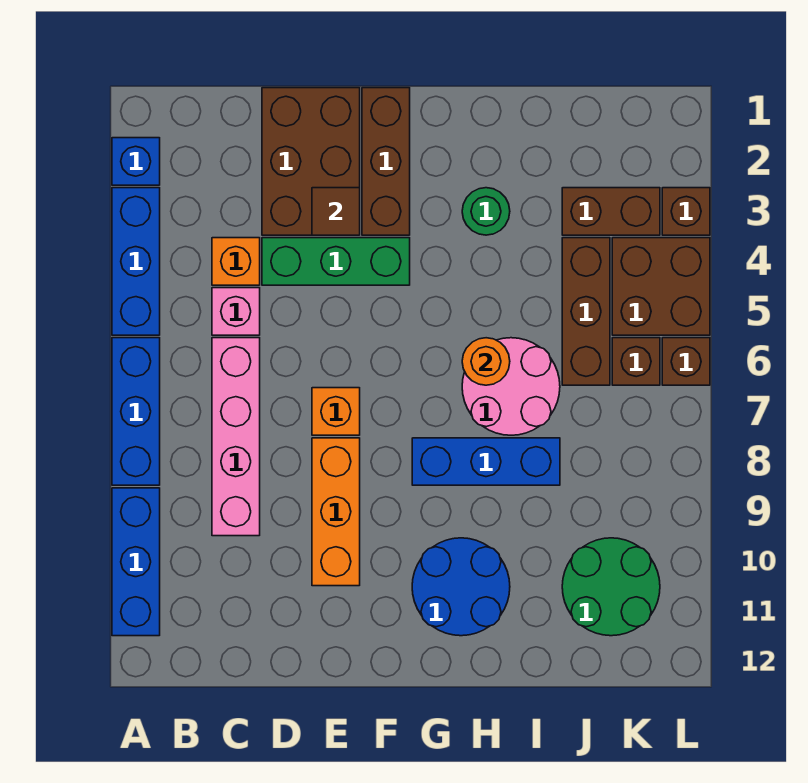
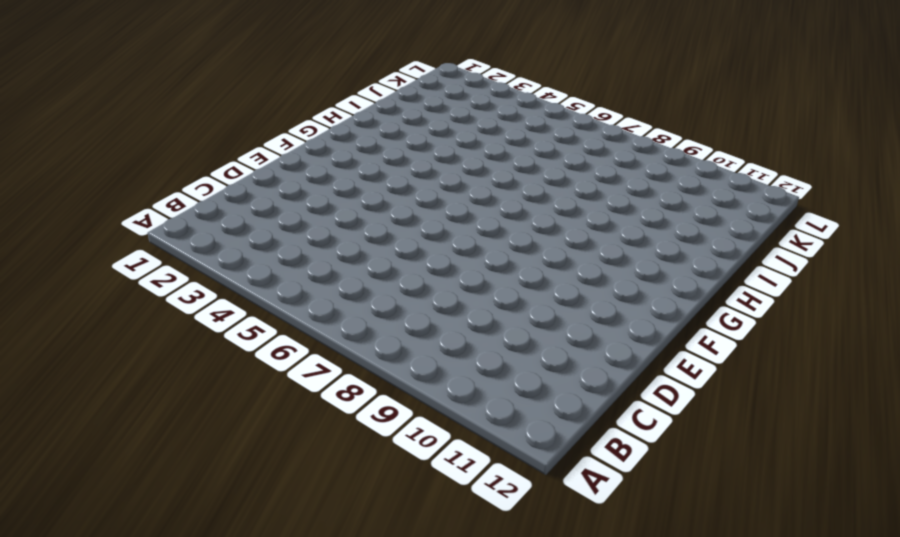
none -> blue brick A2 level 1
none -> blue brick A3:A5 level 1
none -> blue brick A6:A8 level 1

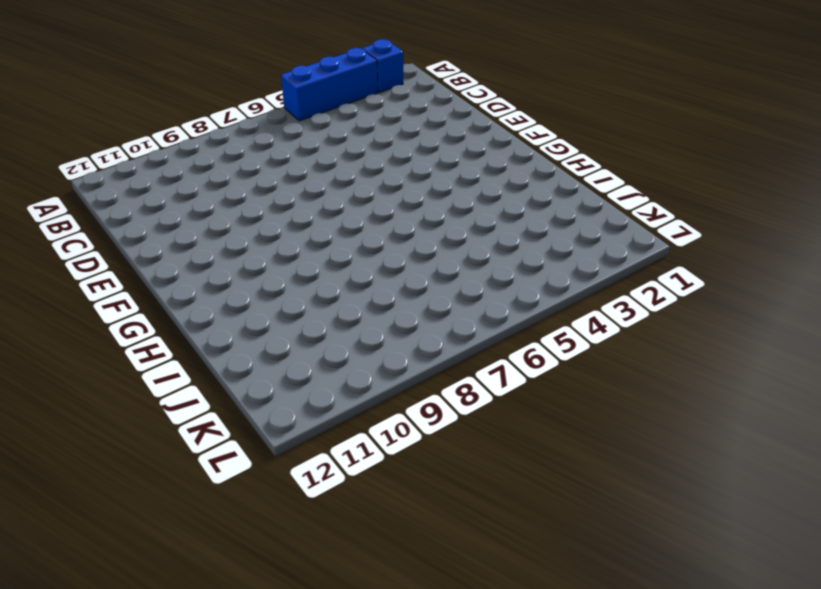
none -> blue brick A6:A8 level 1
none -> blue brick A9:A11 level 1
none -> orange brick C4 level 1

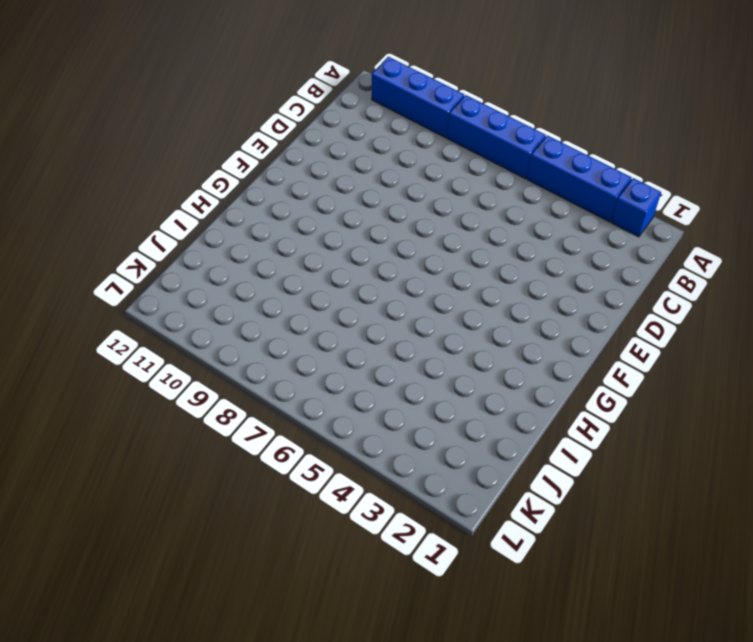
none -> orange brick C4 level 1
none -> pink brick C5 level 1
none -> pink brick C6:C9 level 1

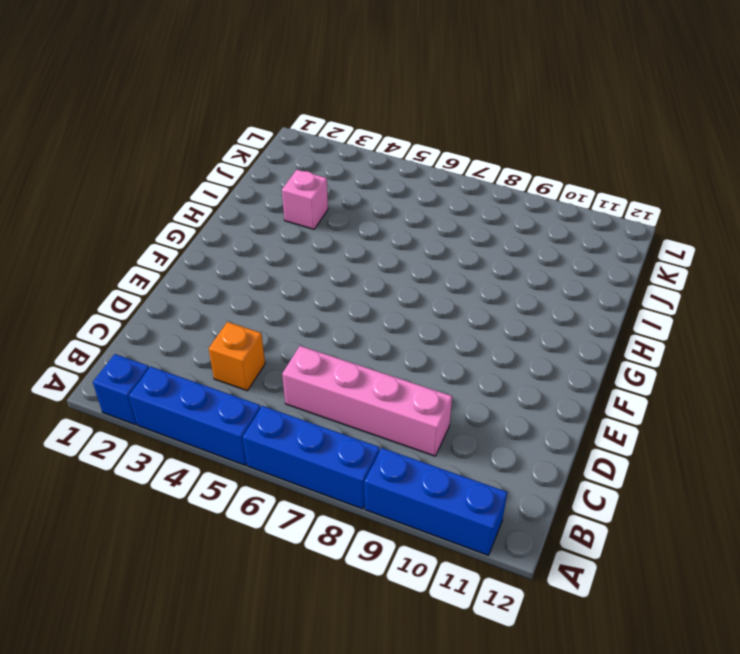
pink brick I3 level 1 -> pink brick C5 level 1
none -> brown brick D1:E3 level 1
none -> green brick D4:F4 level 1
none -> orange brick E7 level 1

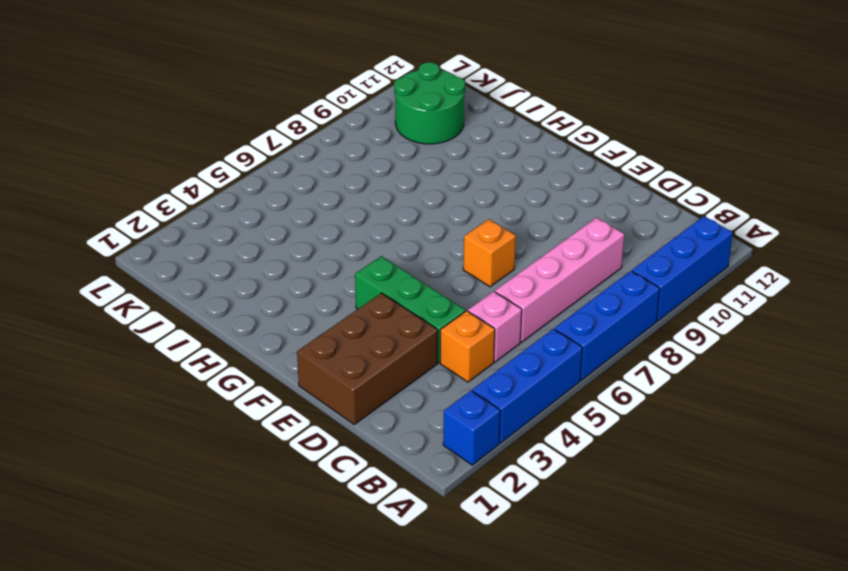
none -> orange brick E8:E10 level 1
none -> brown brick F1:F3 level 1
none -> blue brick G8:I8 level 1

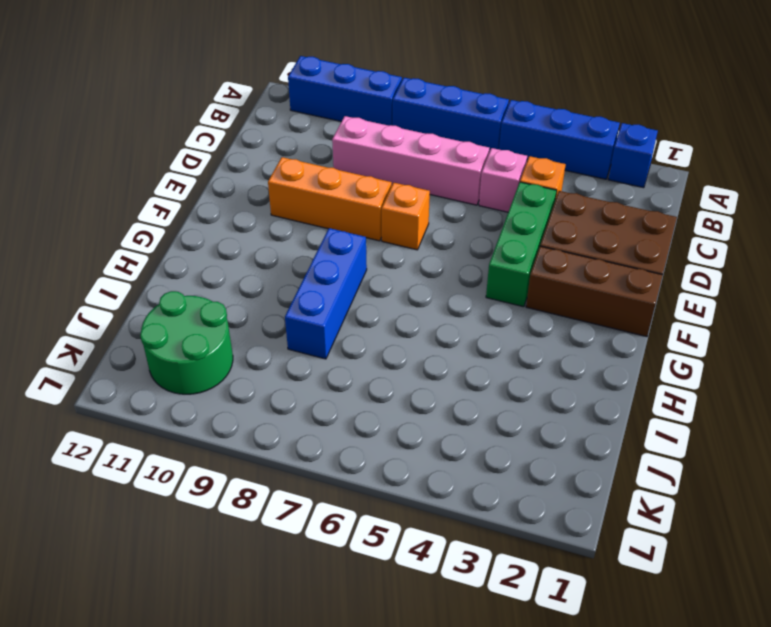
none -> blue round brick G10:H11 level 1
none -> green round brick H3 level 1
none -> pink round brick H6:I7 level 1

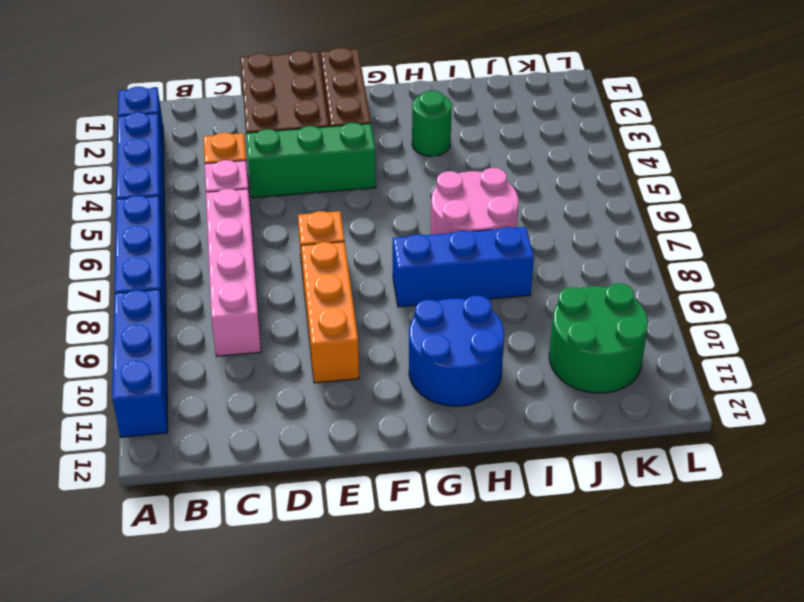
none -> brown brick J3:K3 level 1
none -> brown brick J4:J6 level 1
none -> brown brick K4:L5 level 1

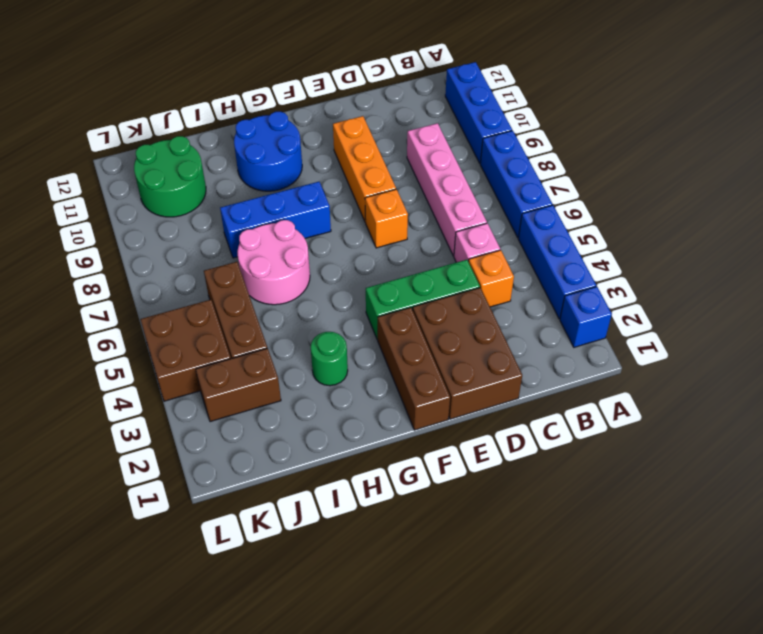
none -> brown brick K6 level 1
none -> brown brick L3 level 1
none -> brown brick L6 level 1

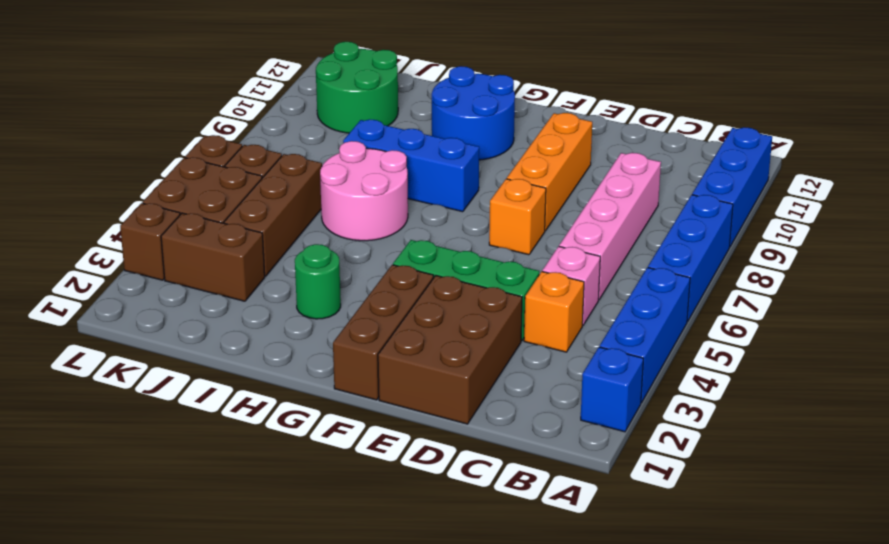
none -> brown tile E3 level 2
none -> orange round brick H6 level 2

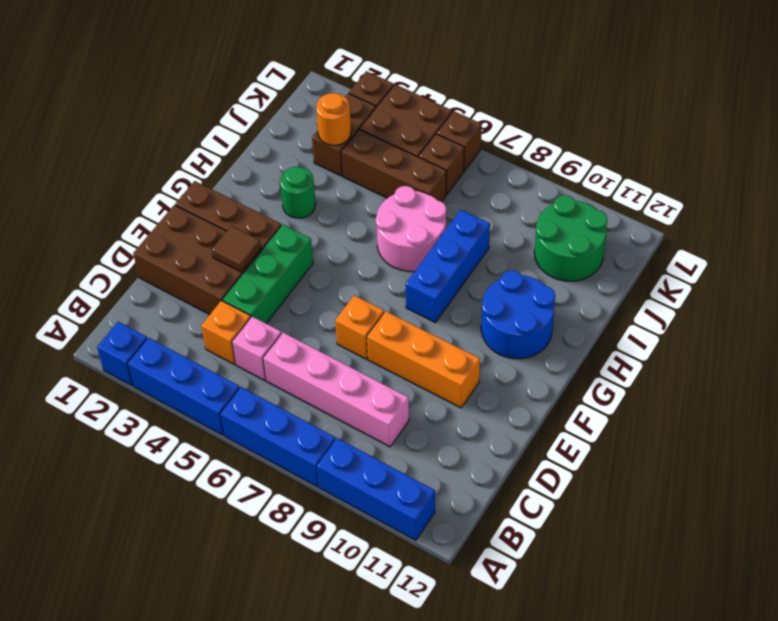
orange round brick J3 level 2 -> orange round brick H6 level 2

